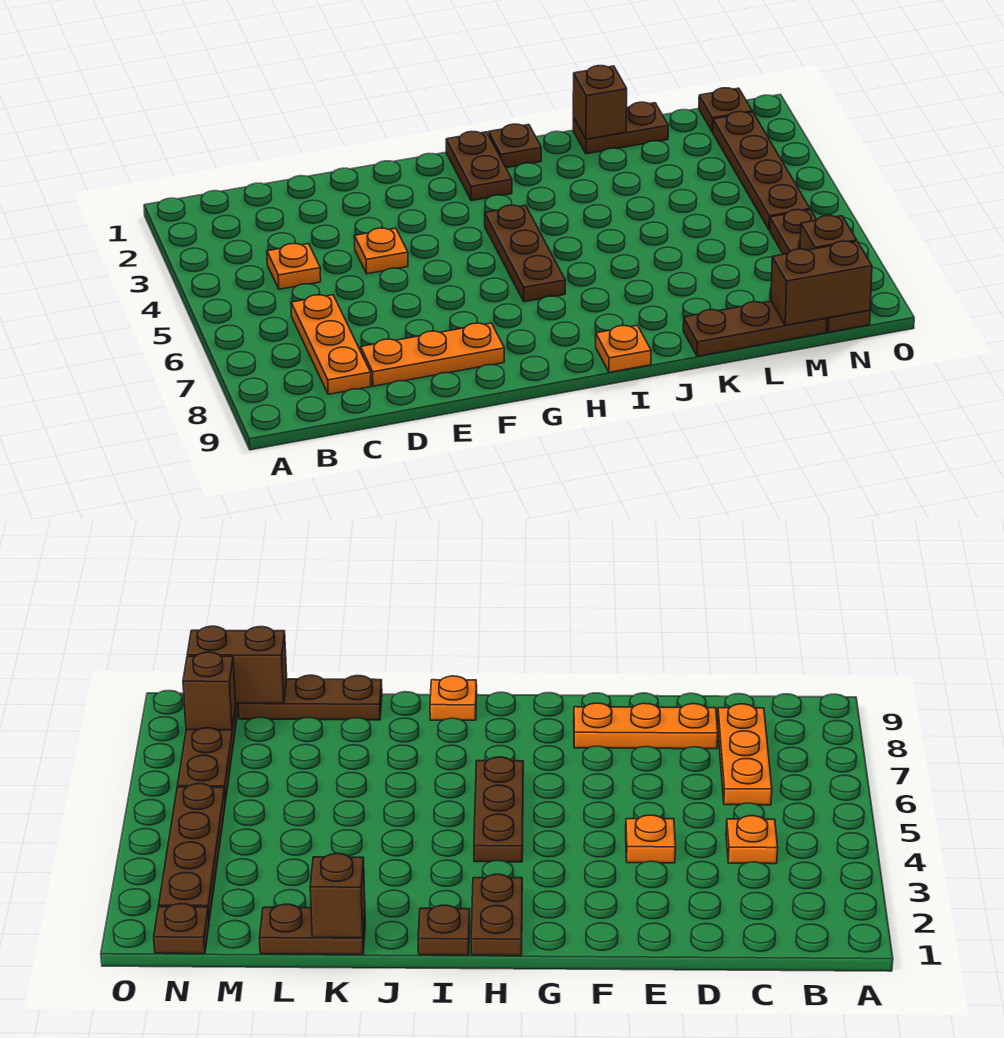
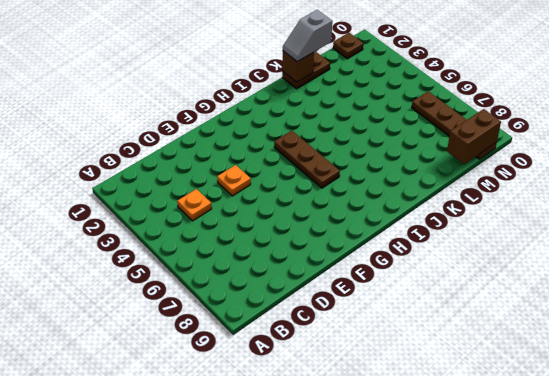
grey slope K1:L1 level 3 top L -> none
none -> orange plate C6:C8 level 1
none -> orange plate D8:F8 level 1
none -> brown plate H1:H2 level 1

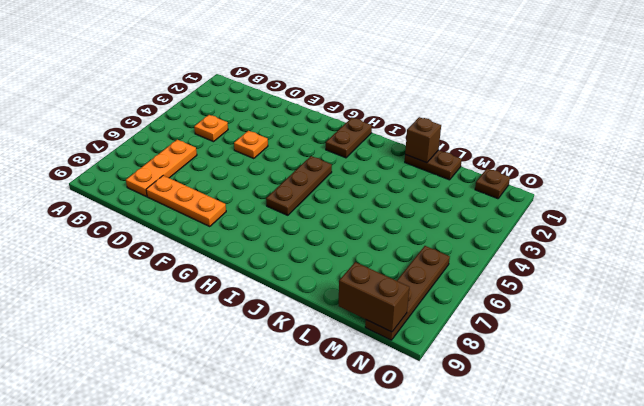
none -> brown plate I1 level 1
none -> orange plate I9 level 1
none -> brown plate K9:M9 level 1

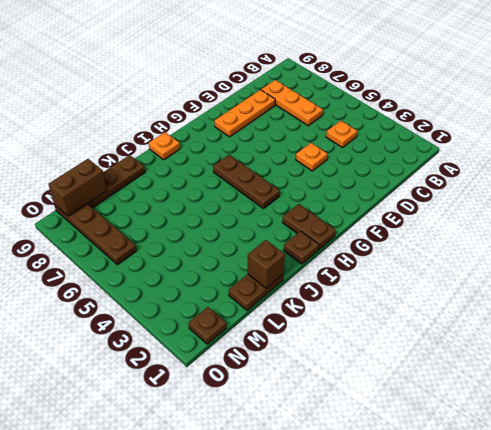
none -> brown plate N2:N5 level 1
none -> brown brick N8 level 2

